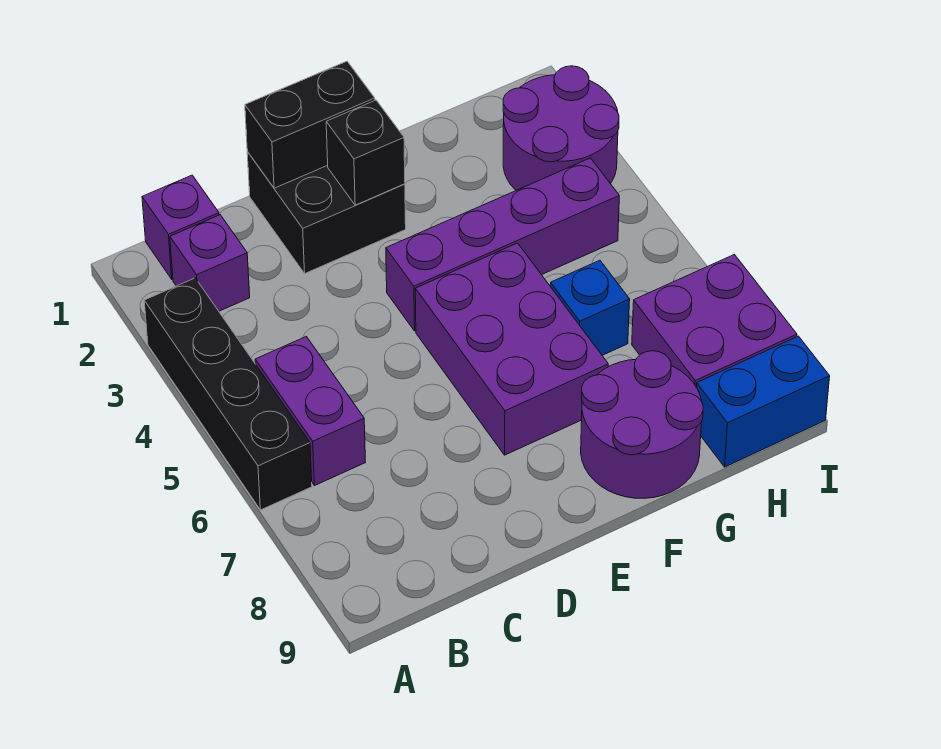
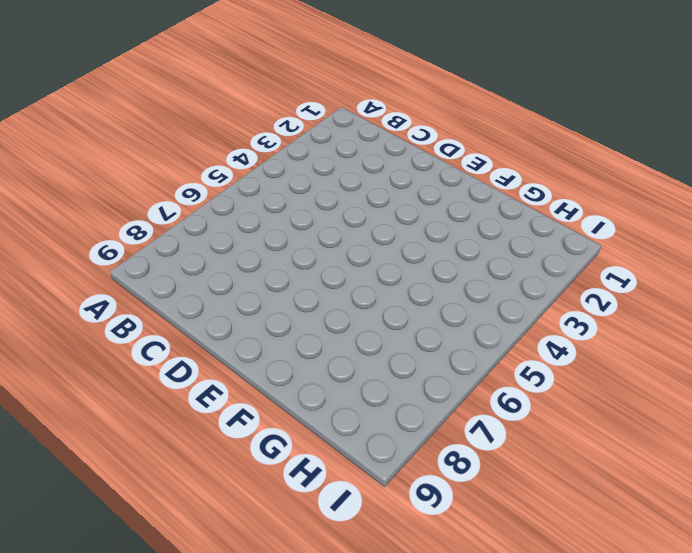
none -> black brick A3:A6 level 1
none -> purple brick B1 level 1
none -> purple brick B2 level 1

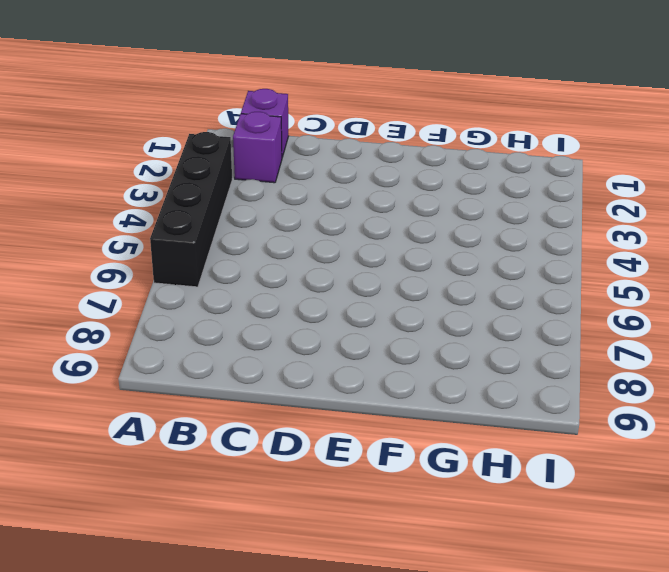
none -> purple brick B5:B6 level 1
none -> black brick D1:E2 level 1
none -> purple brick E4:H4 level 1

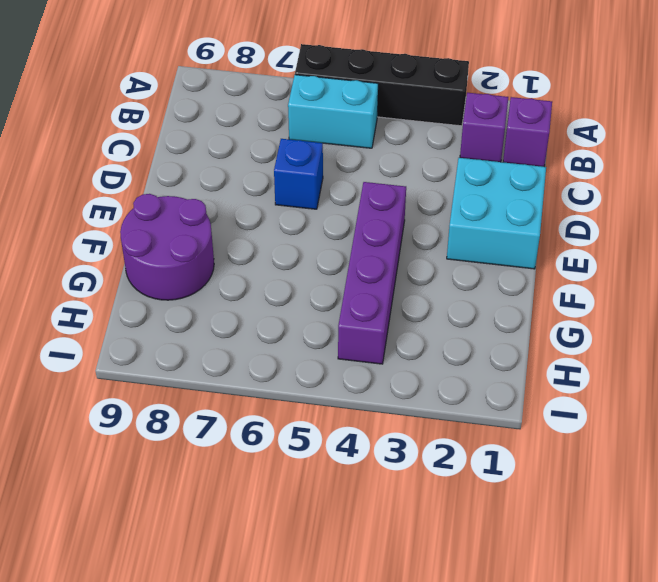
cyan brick B5:B6 level 1 -> purple brick B5:B6 level 1
cyan brick D1:E2 level 1 -> black brick D1:E2 level 1
blue brick D6 level 1 -> blue brick G6 level 1
none -> purple brick E5:F7 level 1
none -> purple round brick H2:I3 level 1
none -> purple brick H7:I8 level 1

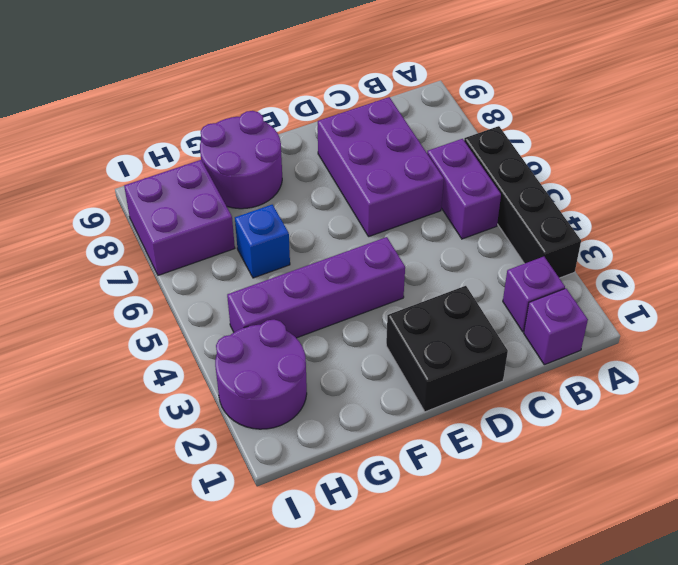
purple brick C6:D8 level 1 -> purple brick E5:F7 level 1
none -> blue brick H9:I9 level 1
none -> black brick D1:E1 level 2
none -> black brick E2 level 2

